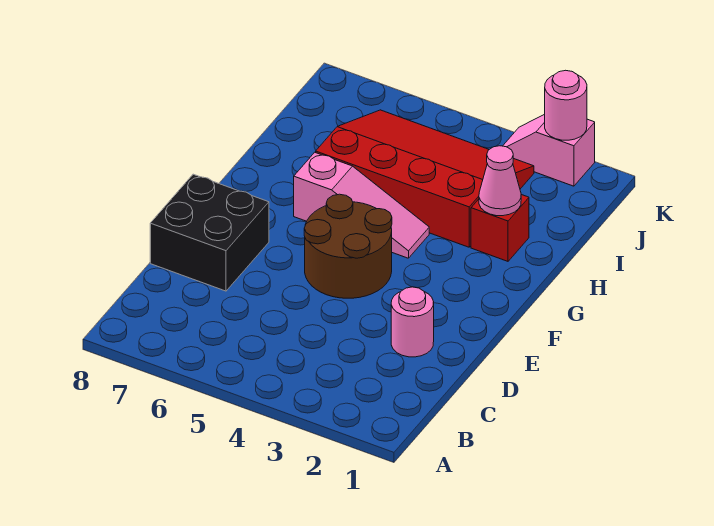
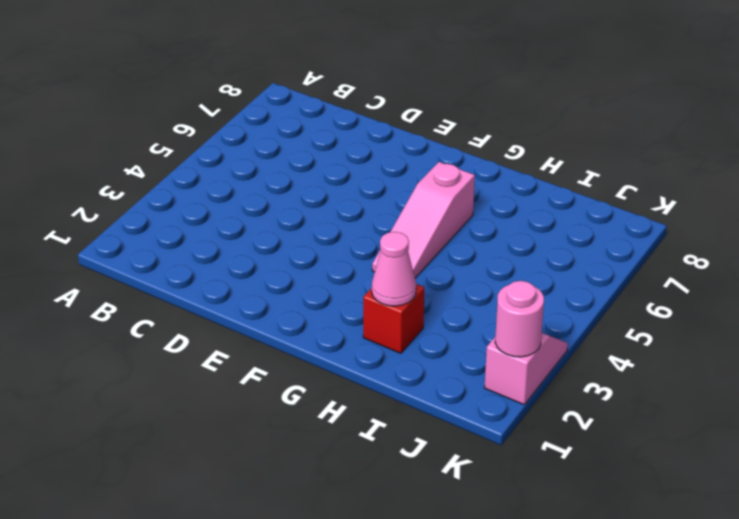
none -> pink round brick D2 level 1
none -> black brick D7:E8 level 1

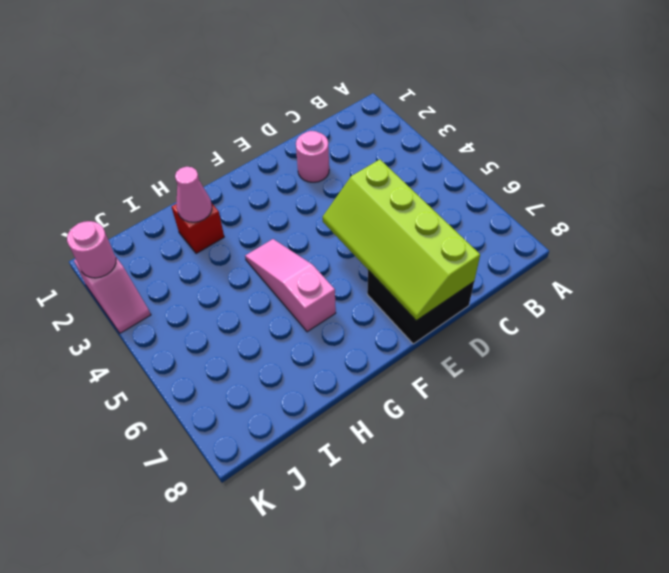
lime slope D5:E8 level 2 top D -> none
none -> brown round brick E4:F5 level 1
none -> red slope H3:J6 level 1 top H

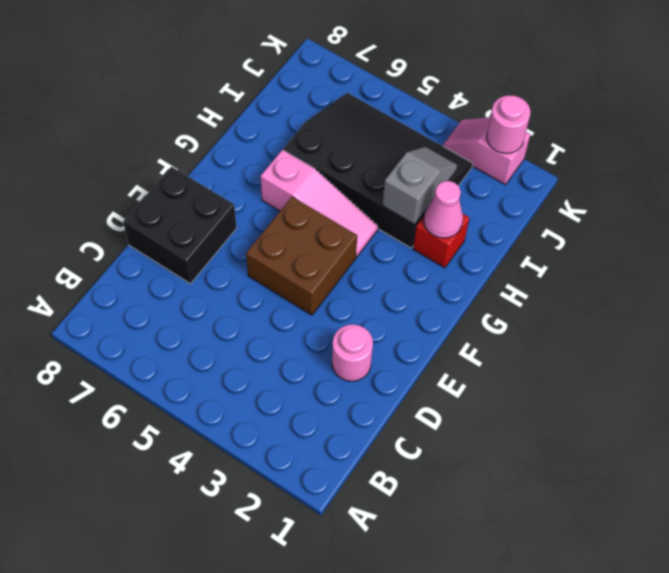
brown brick E4:F5 level 1 -> brown round brick E4:F5 level 1
black slope H3:J6 level 1 top H -> red slope H3:J6 level 1 top H
grey slope H3:I3 level 2 top H -> none

